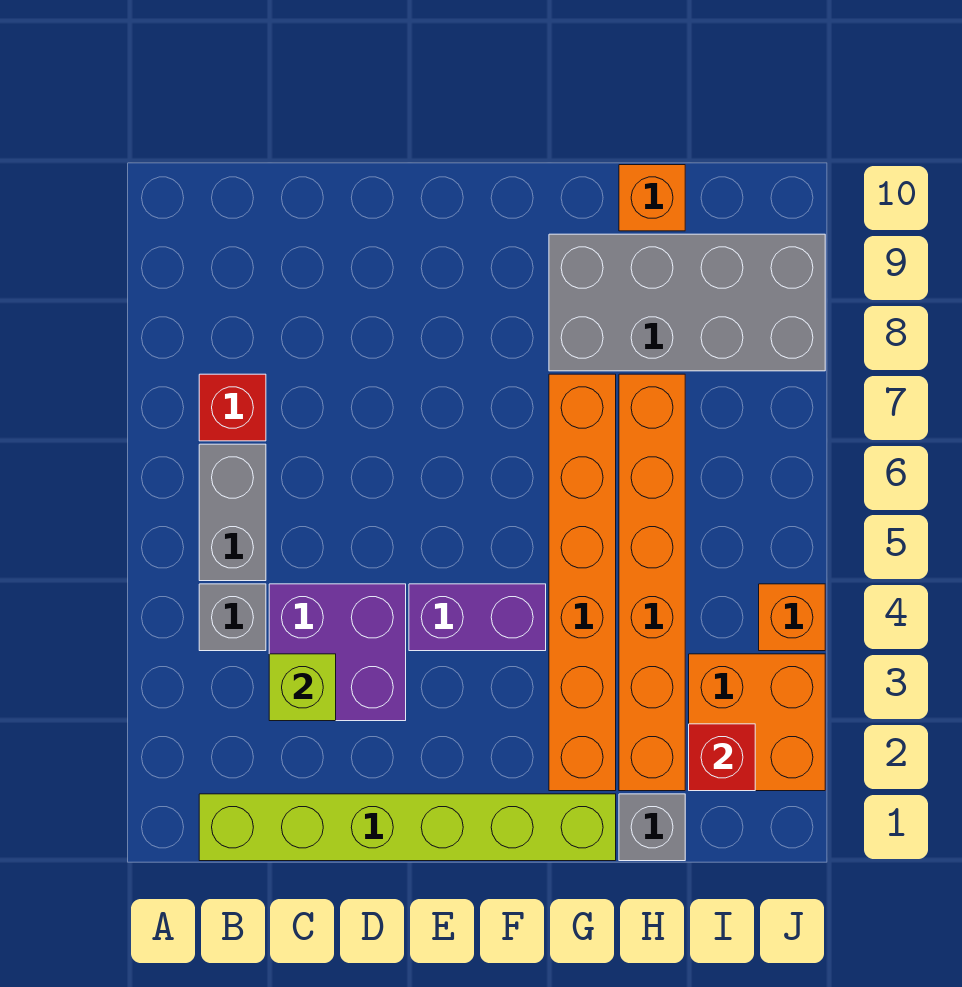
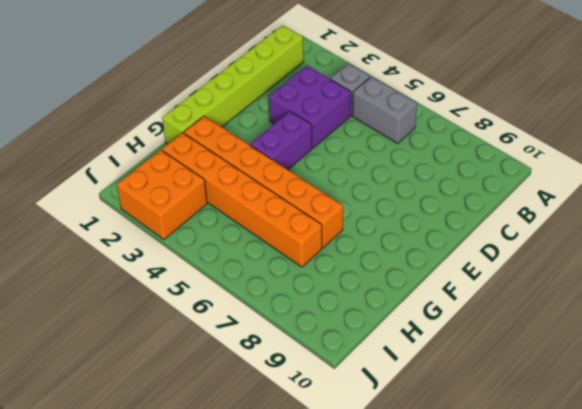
none -> red brick B7 level 1
none -> grey brick G8:J9 level 1
none -> grey brick H1 level 1

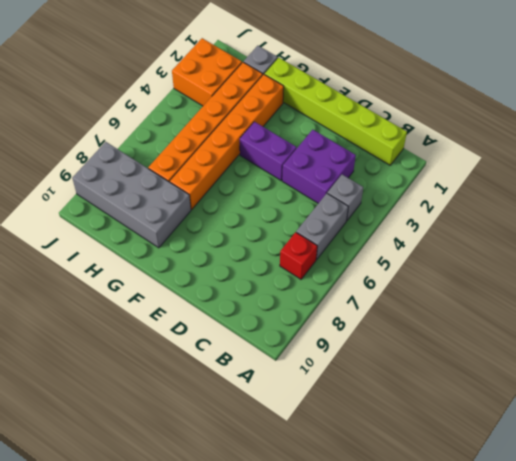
none -> orange brick H10 level 1
none -> orange brick J4 level 1
none -> lime brick C3 level 2

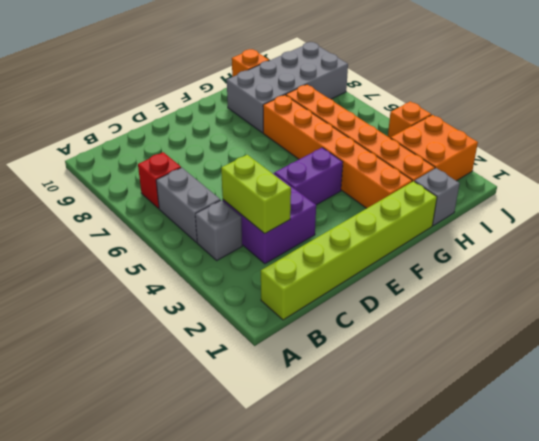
lime brick C3:C4 level 2 -> lime brick C3 level 2
none -> red brick I2 level 2

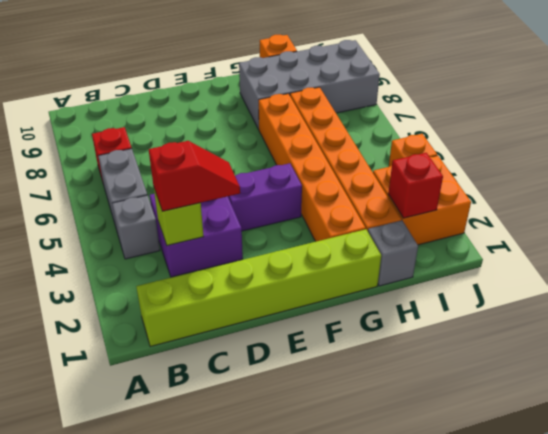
red slope C3:D3 level 3 top C -> none

